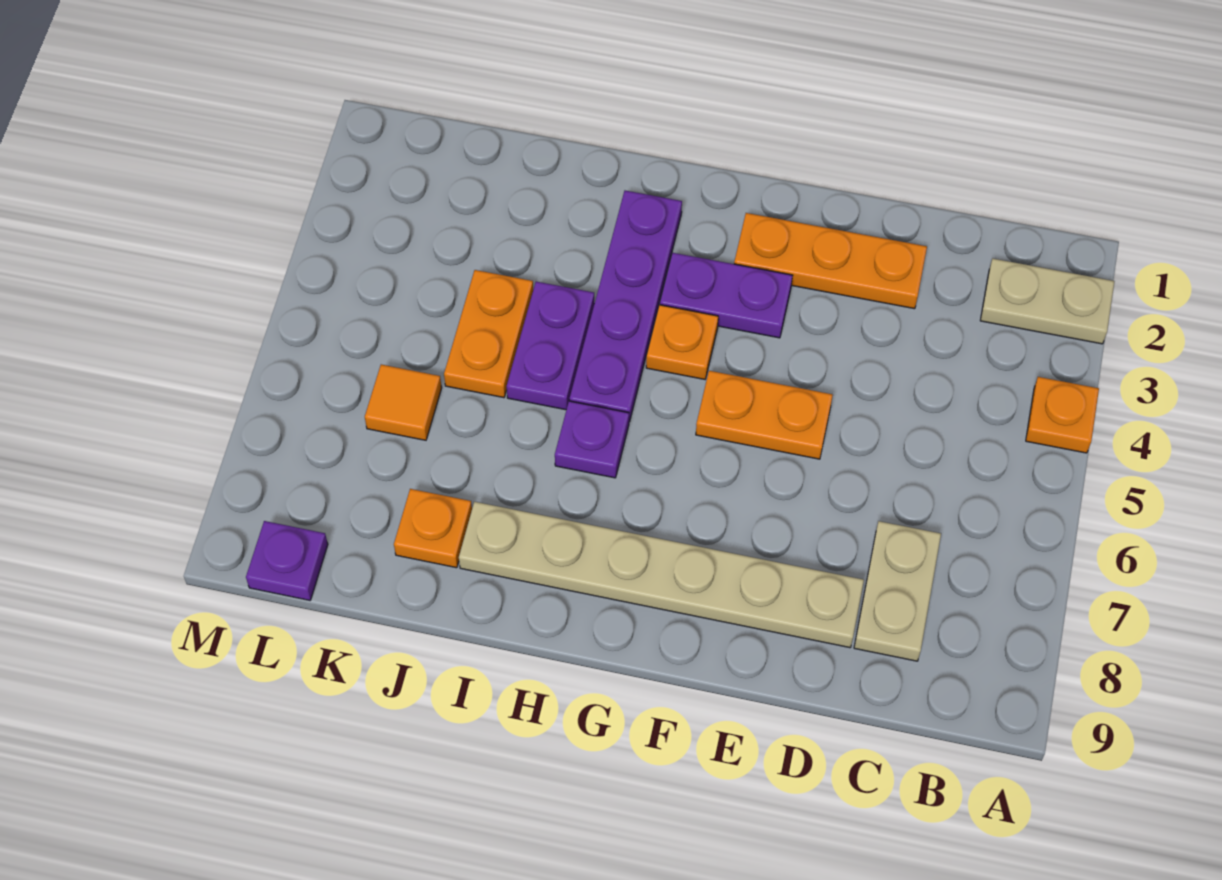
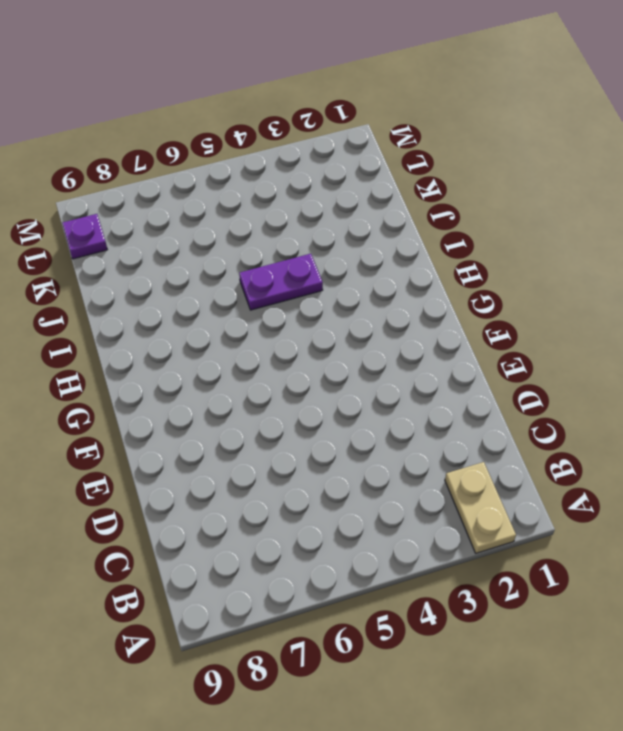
none -> orange plate A4 level 1
none -> tan plate C7:C8 level 1
none -> orange plate D2:F2 level 1

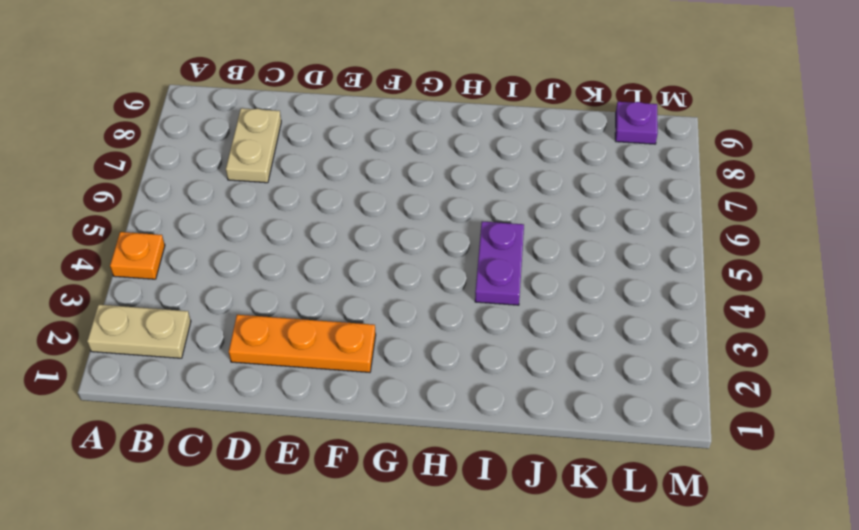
none -> tan plate D8:I8 level 1
none -> orange plate E5:F5 level 1
none -> purple plate F3:G3 level 1

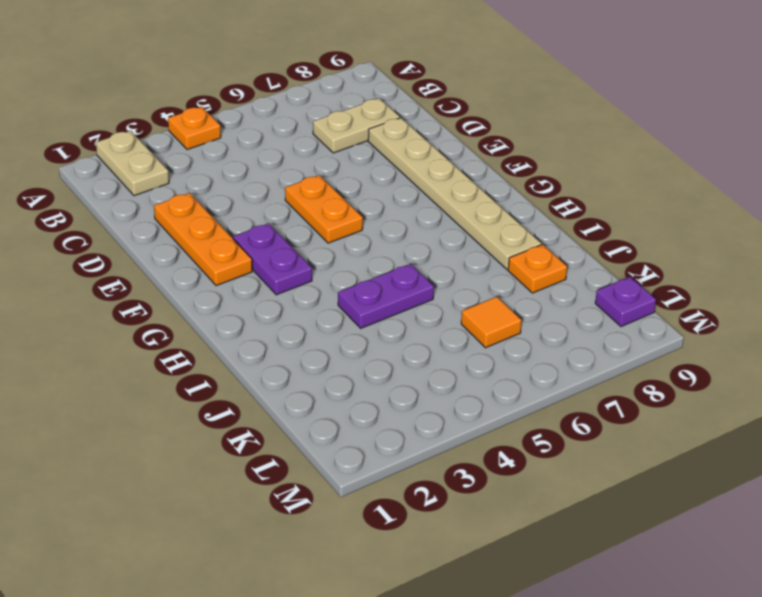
none -> orange plate G4 level 1
none -> purple plate H2:H5 level 1
none -> purple plate H6 level 1

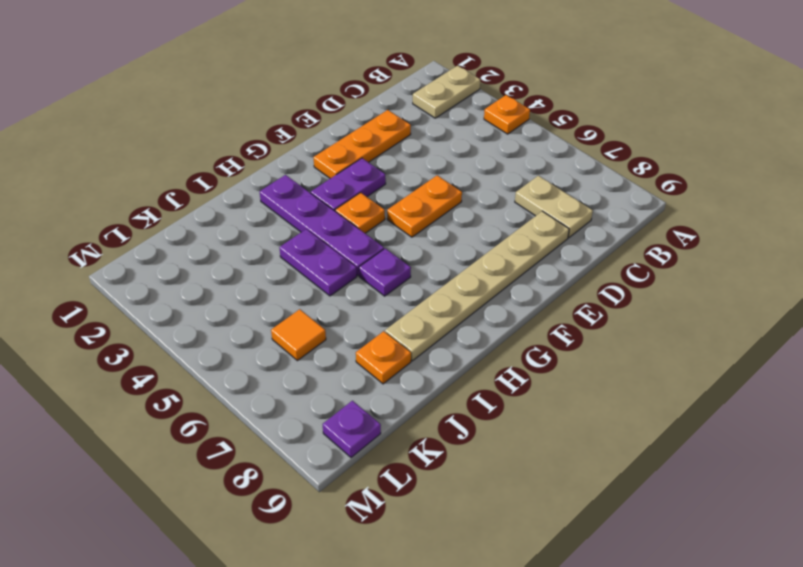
none -> orange plate J4:J5 level 1

